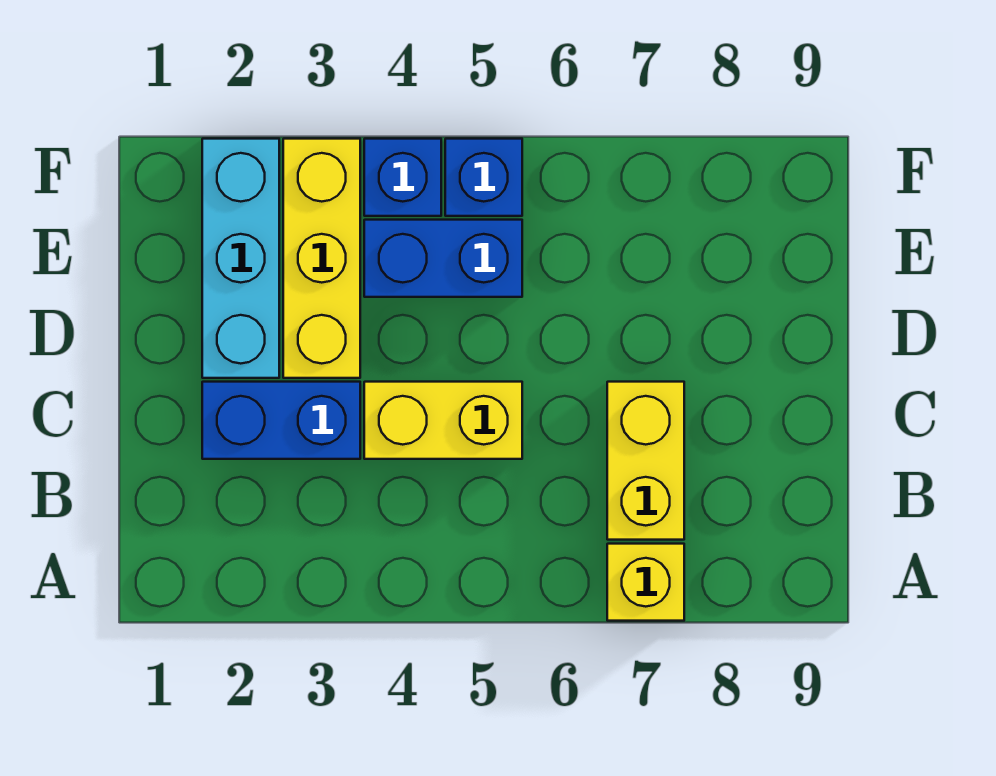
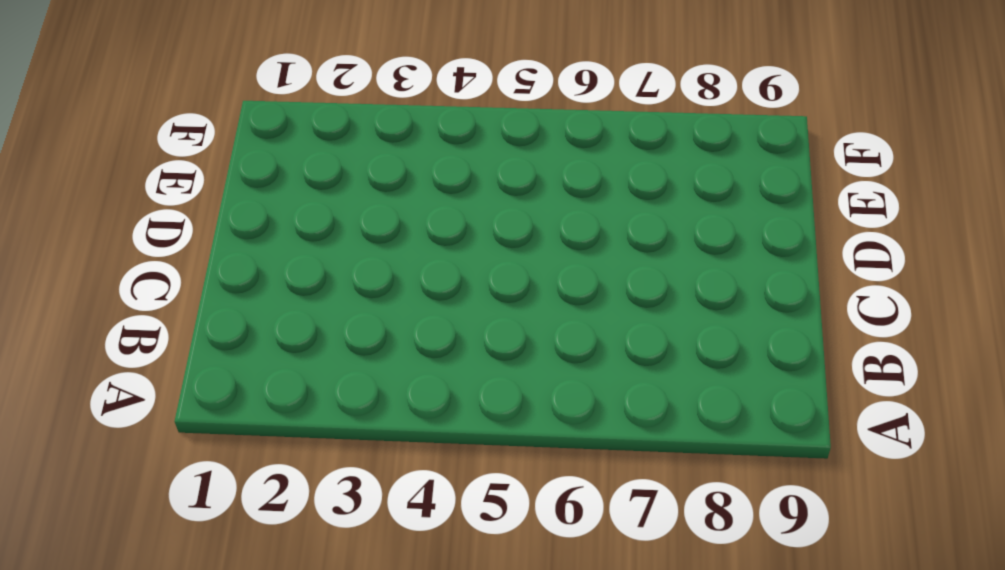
none -> yellow brick A7 level 1
none -> yellow brick B7:C7 level 1

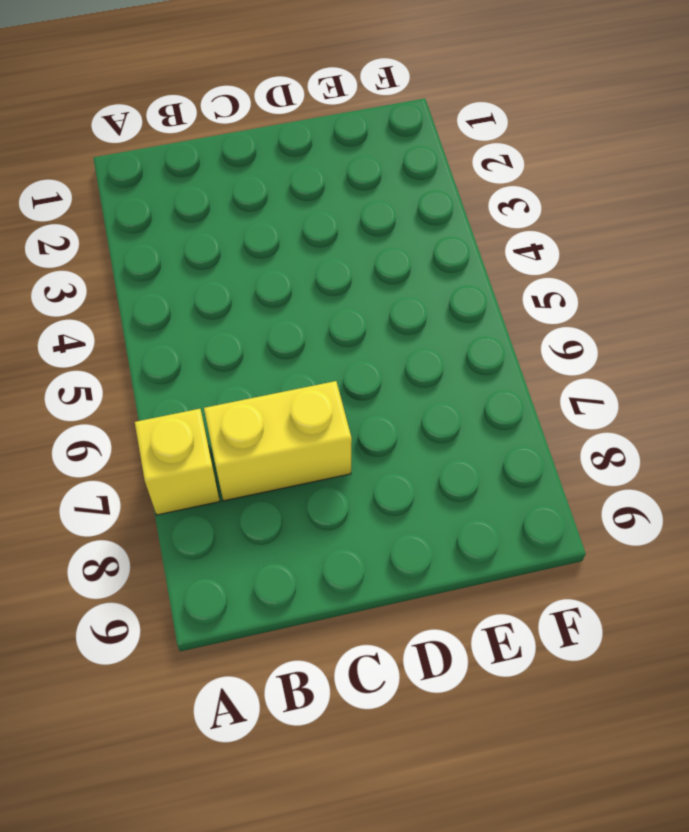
none -> blue brick C2:C3 level 1
none -> yellow brick C4:C5 level 1

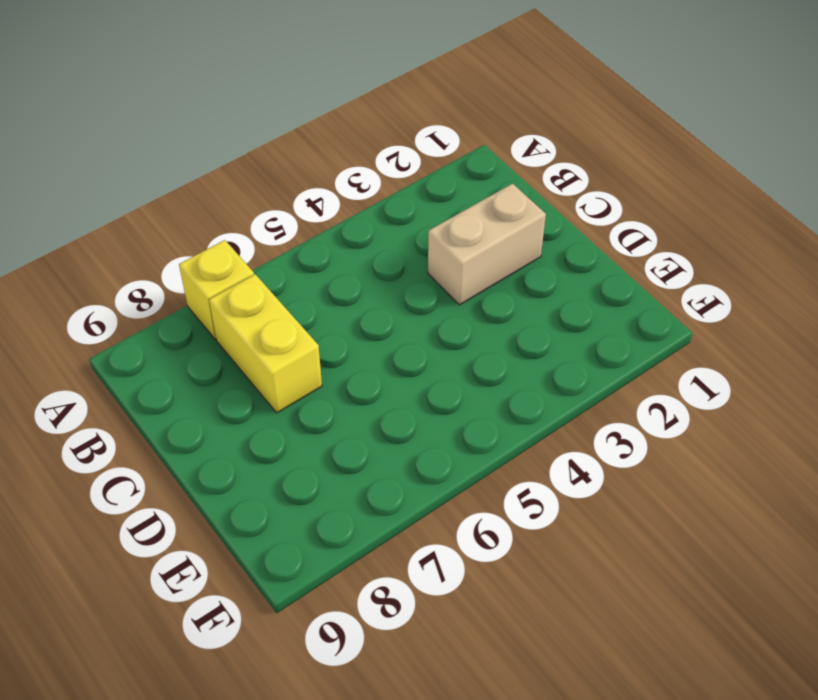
tan brick C2:C3 level 1 -> blue brick C2:C3 level 1
none -> yellow brick C4:C5 level 1
none -> cyan brick D2:F2 level 1

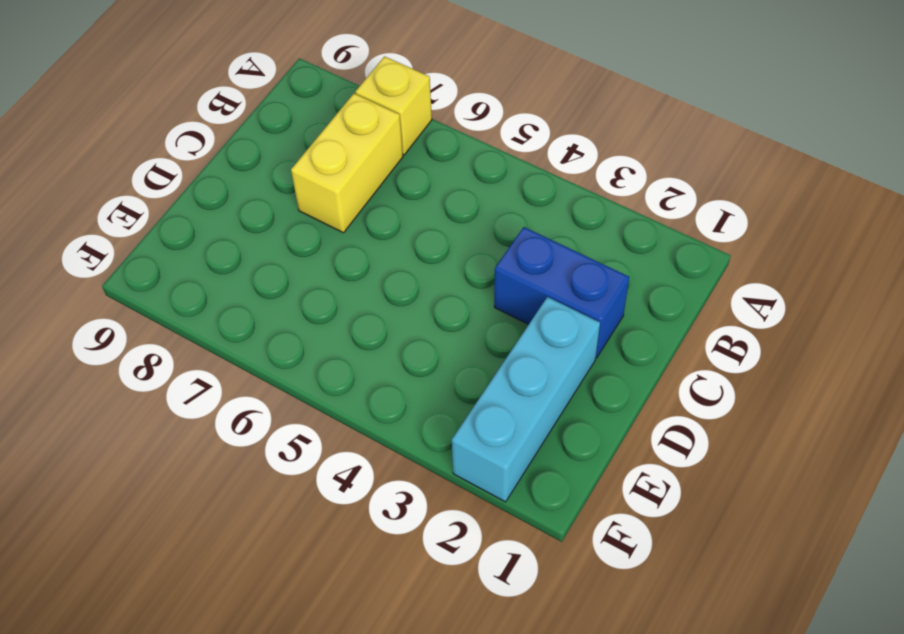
none -> yellow brick C4:C5 level 1
none -> yellow brick D3:F3 level 1

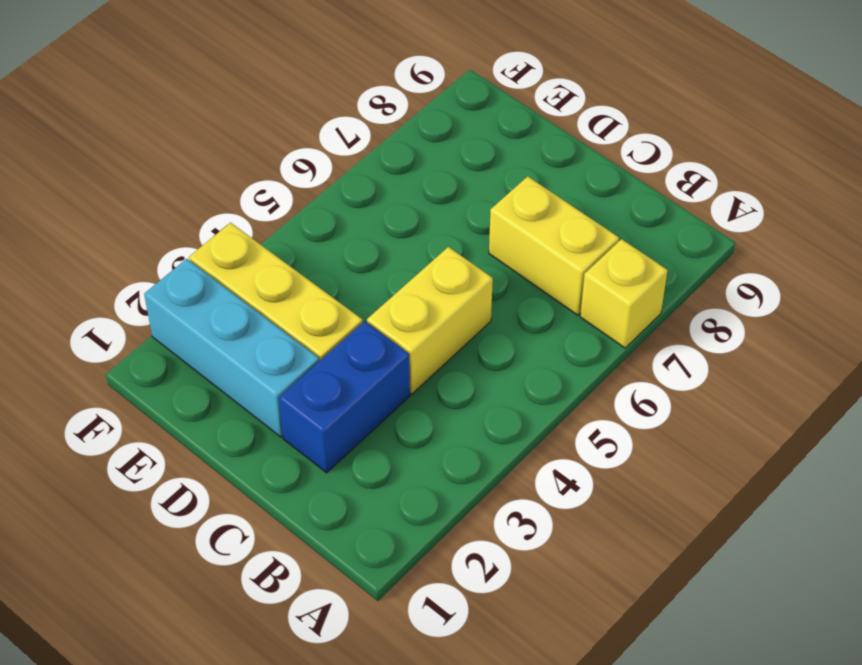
none -> blue brick E4:E5 level 1
none -> blue brick F4 level 1

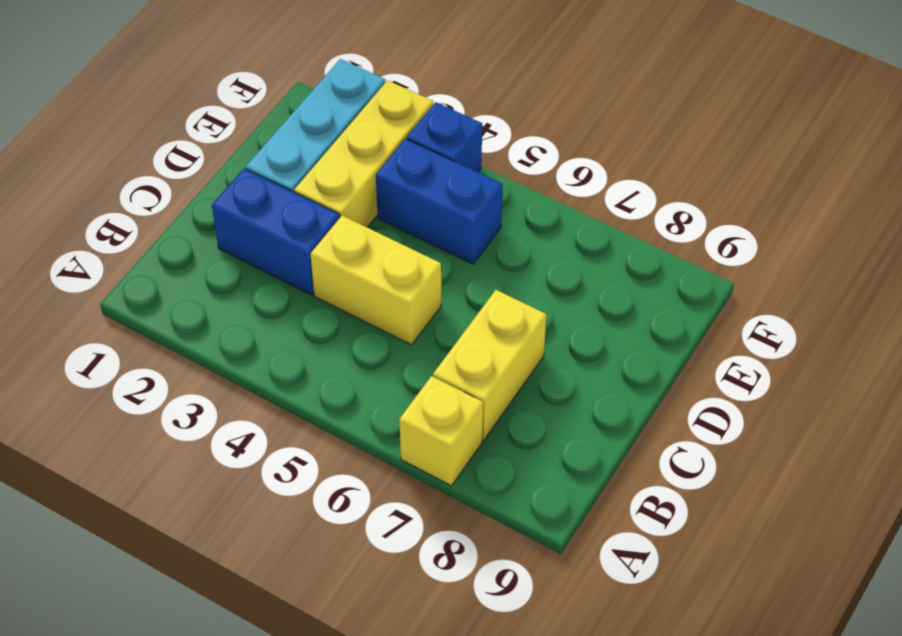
none -> blue brick F5 level 1

